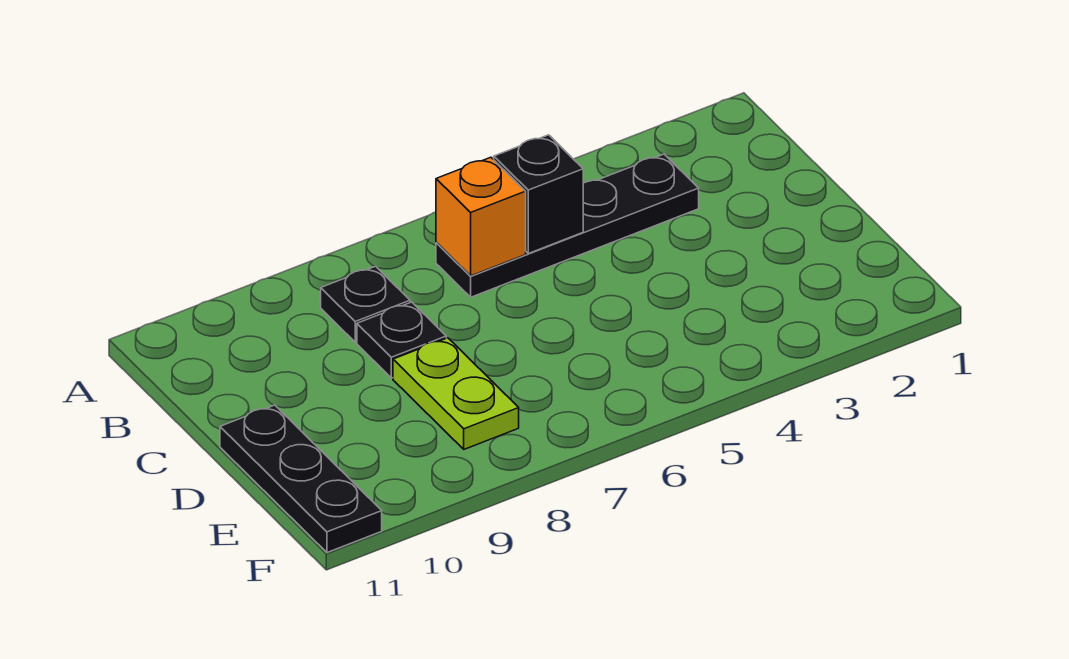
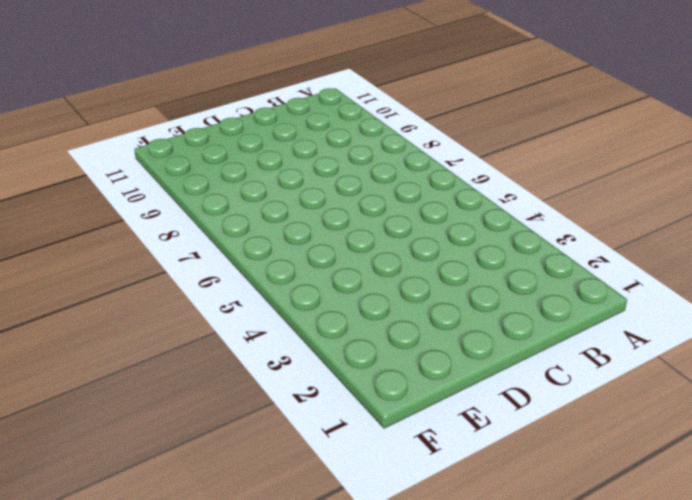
none -> black plate B3:B6 level 1
none -> black plate B8 level 1

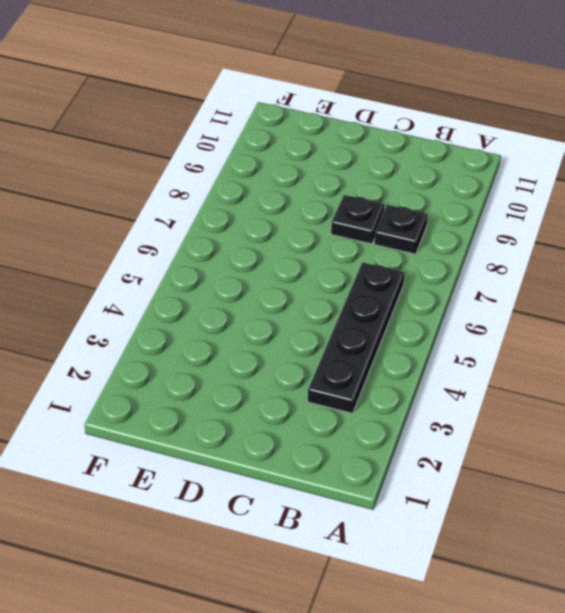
none -> lime plate D8:E8 level 1
none -> black plate D11:F11 level 1

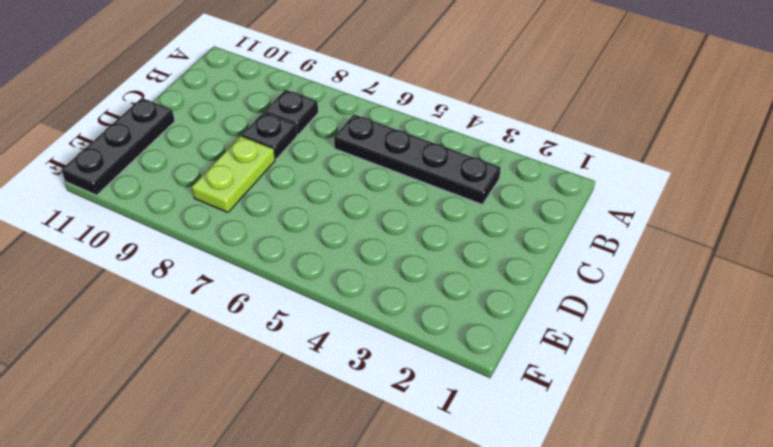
none -> black brick B5 level 2
none -> orange brick B6 level 2

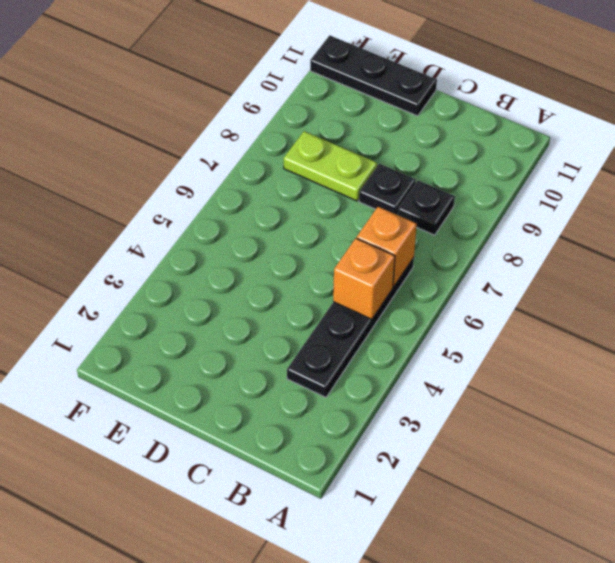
orange brick B5 level 2 -> black brick B5 level 2

